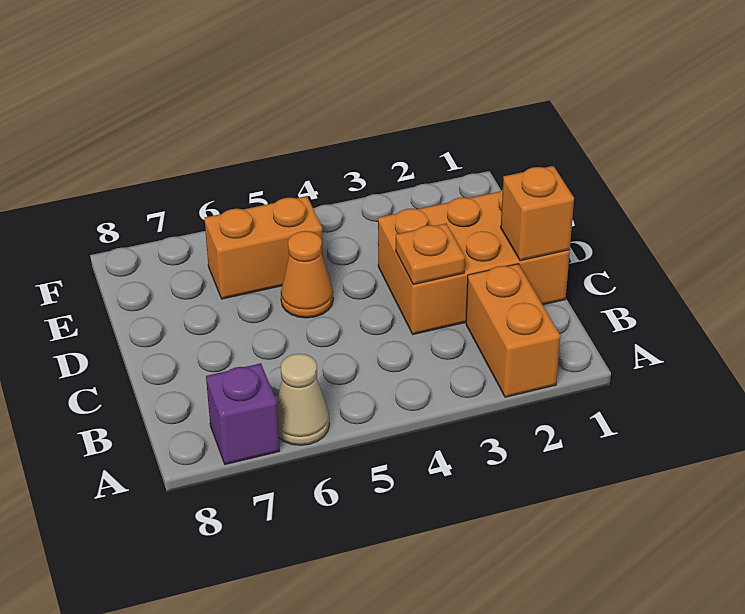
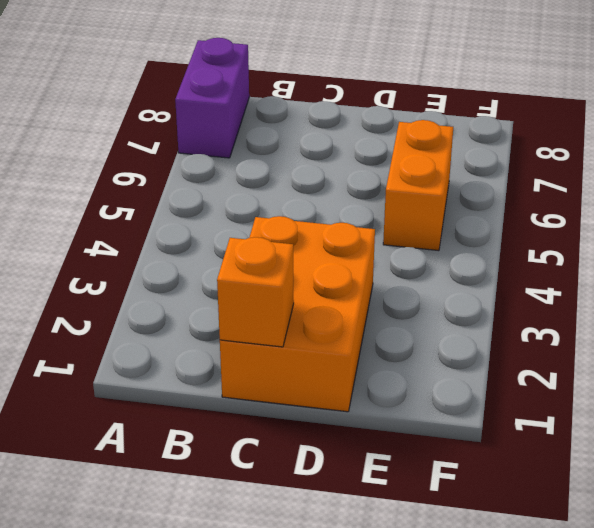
purple brick A7:A8 level 1 -> purple brick A7 level 1
none -> orange brick A2:B2 level 1
none -> tan cone A6 level 1

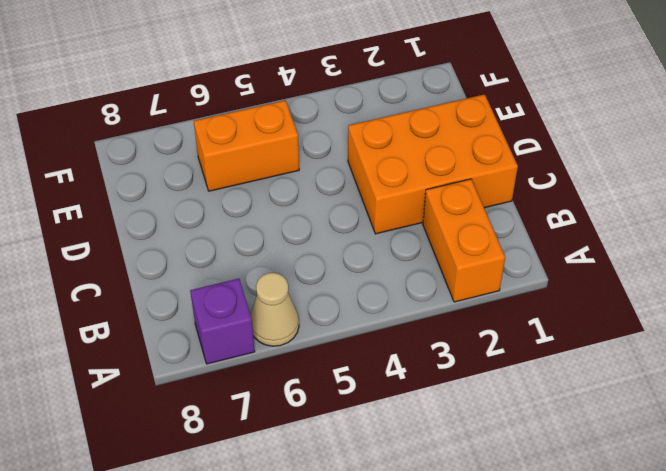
none -> orange cone D5 level 1
none -> orange brick C1 level 2

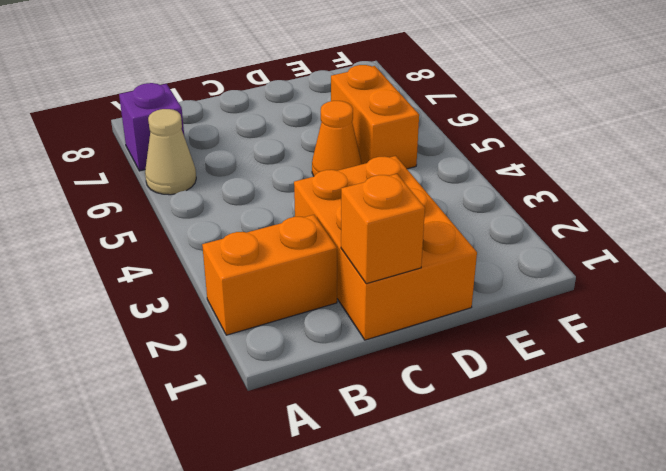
none -> orange plate C3 level 2

